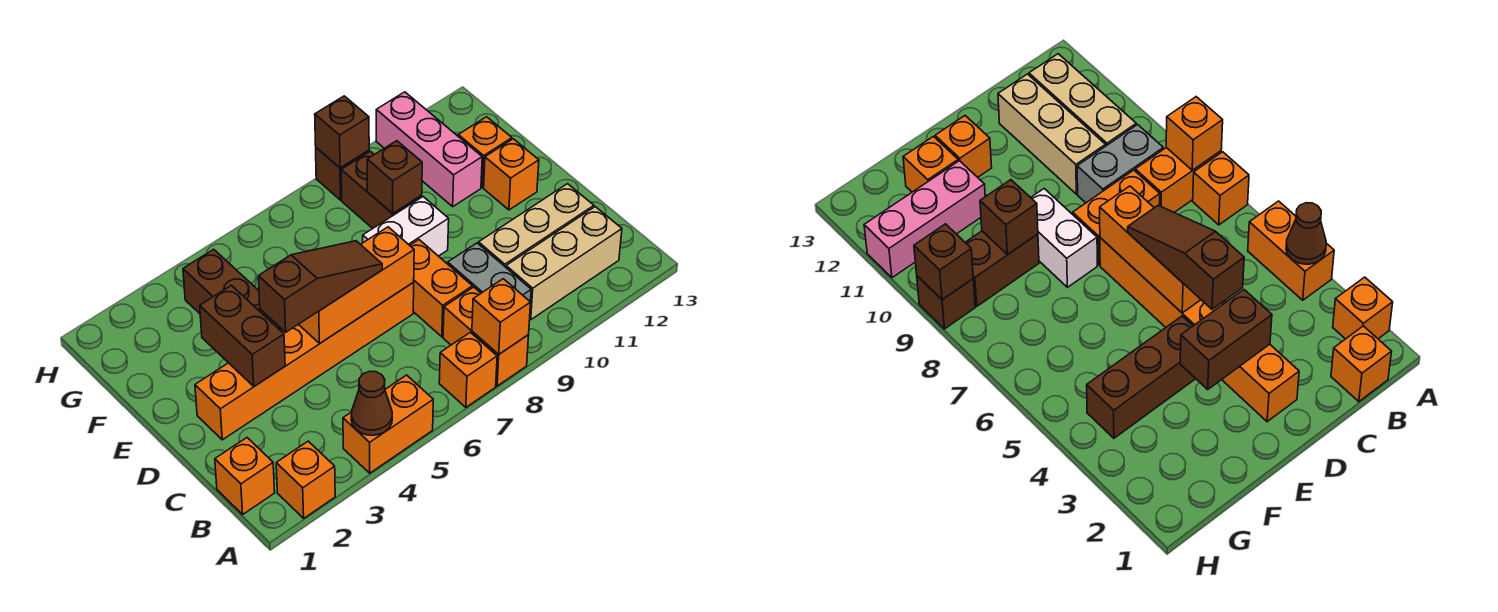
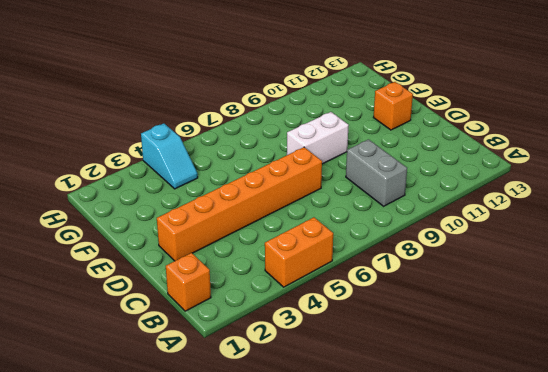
cyan slope G4:H4 level 1 top H -> brown brick E4:G4 level 1
none -> orange brick A2 level 1
none -> orange brick A7 level 1
none -> orange brick A8:B8 level 1

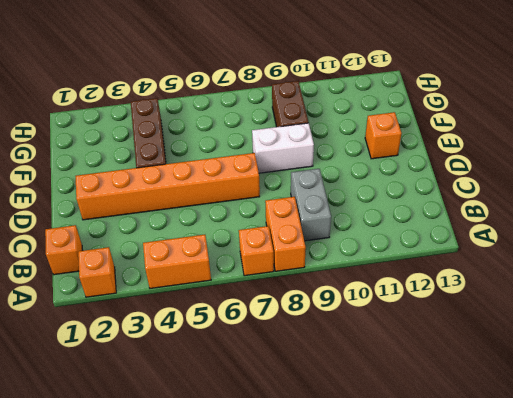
none -> tan brick B10:B12 level 1
none -> orange brick C8:D8 level 1
none -> tan brick C10:C12 level 1

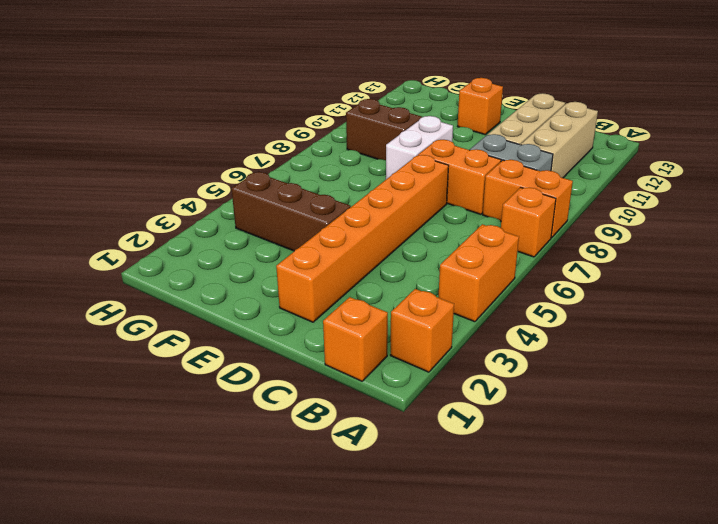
none -> pink brick F11:H11 level 1
none -> orange brick F12 level 1
none -> brown brick H9 level 1

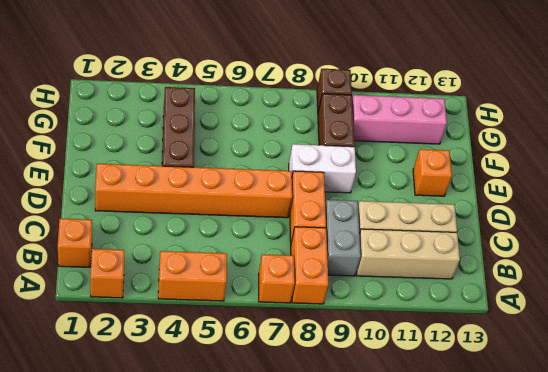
pink brick G10:G12 level 1 -> pink brick F11:H11 level 1
none -> orange brick F12 level 1
none -> brown cone A4 level 2
none -> orange brick A8 level 2

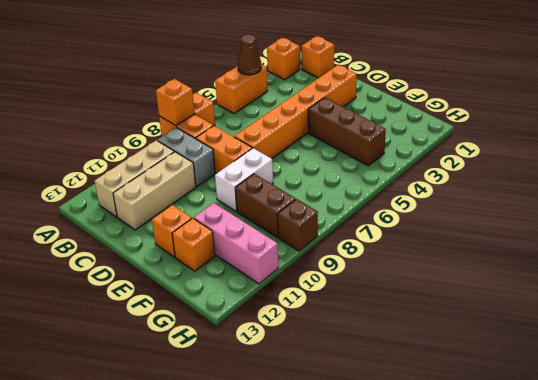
none -> brown brick D3:E3 level 2
none -> orange brick D5:D7 level 2
none -> brown brick F9 level 2

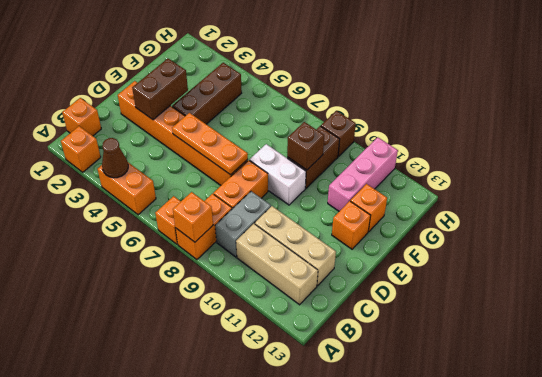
orange plate D5:D7 level 2 -> orange brick D5:D7 level 2
none -> brown brick H9 level 2
none -> brown slope D4:D6 level 3 top 4

